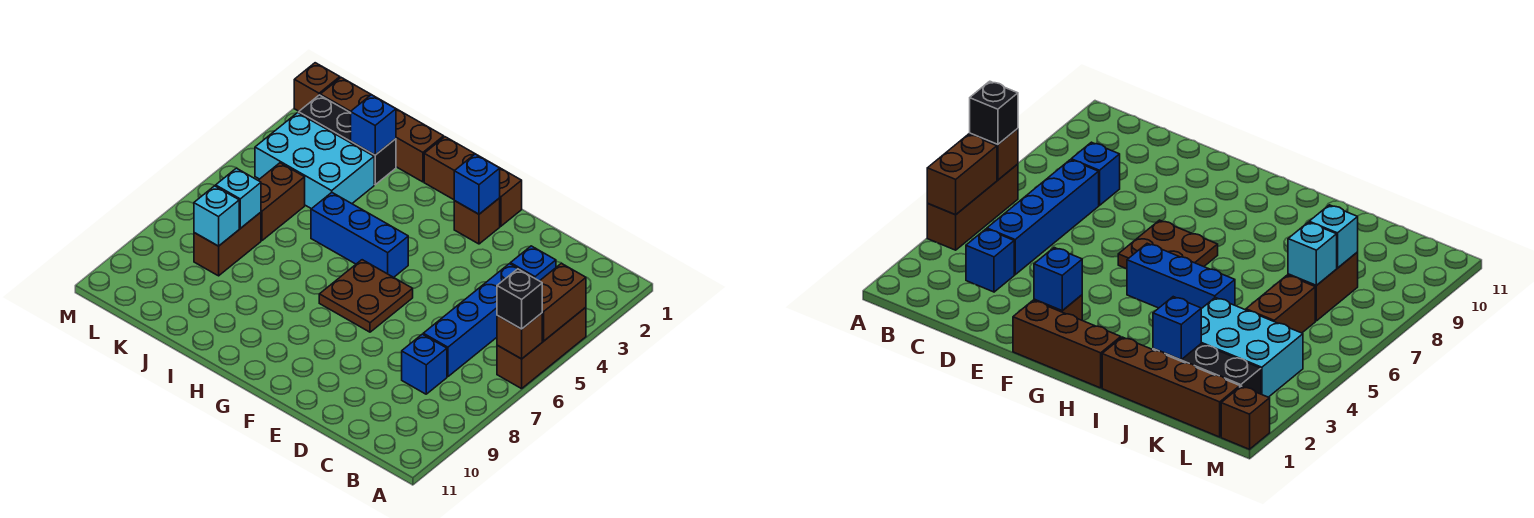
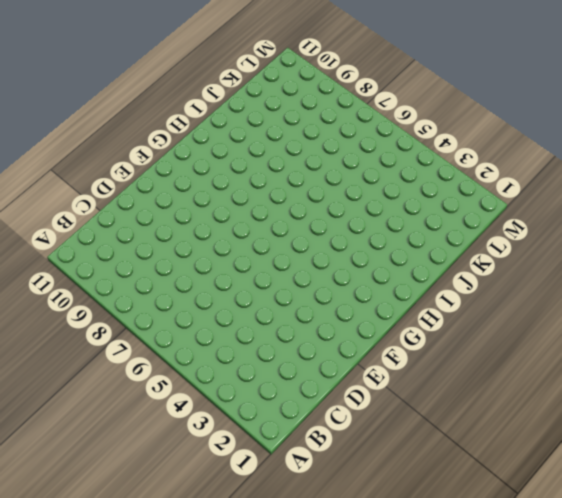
none -> brown brick A4:A6 level 1
none -> blue brick C3 level 1
none -> blue brick C4:C7 level 1

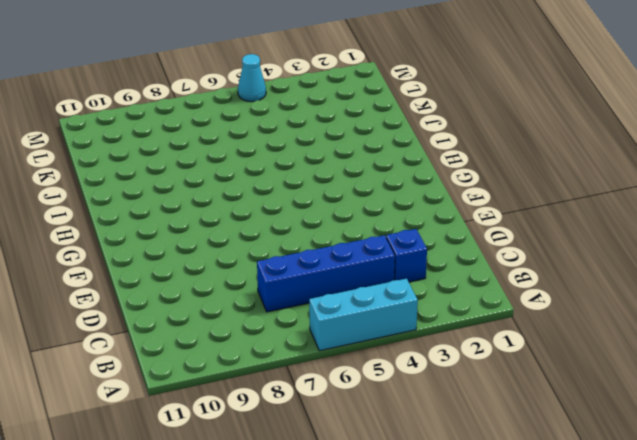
cyan brick A4:A6 level 1 -> brown brick A4:A6 level 1
cyan cone M5 level 1 -> none
none -> blue brick C8 level 1
none -> brown brick F1:H1 level 1
none -> brown brick F2 level 1

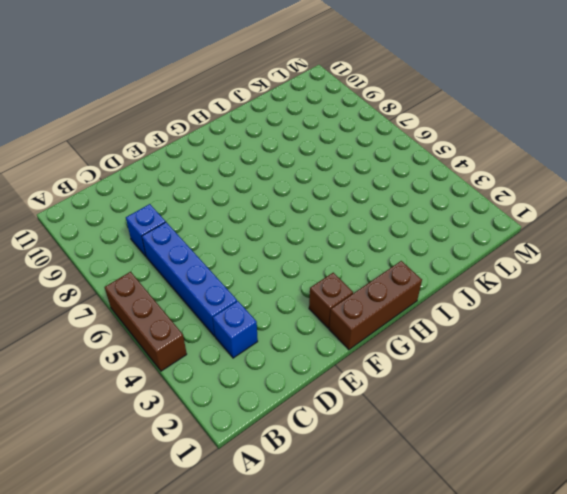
none -> brown plate F6:G7 level 1
none -> blue brick G5:I5 level 1
none -> brown brick I1:L1 level 1

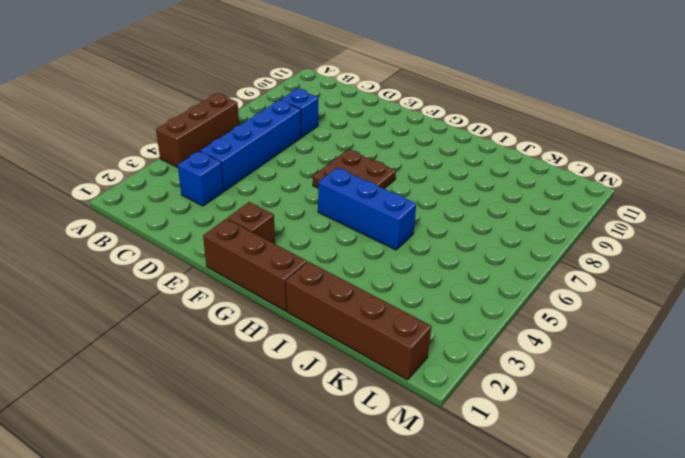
none -> black brick J2:L2 level 1
none -> cyan brick J3:L4 level 1
none -> brown brick K5:K6 level 1

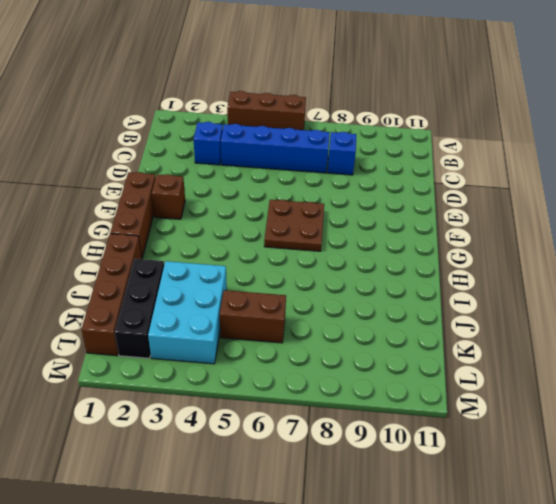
none -> blue brick G5:I5 level 1
none -> brown brick K7:K8 level 1
none -> brown brick M1 level 1

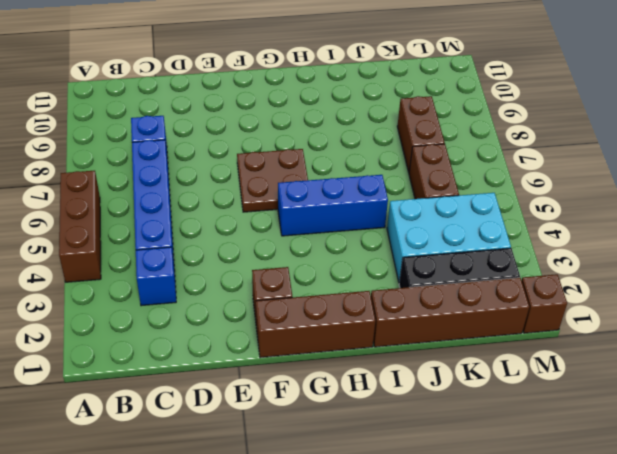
none -> brown brick A4:A5 level 2
none -> brown brick A6 level 2
none -> blue brick F2 level 2

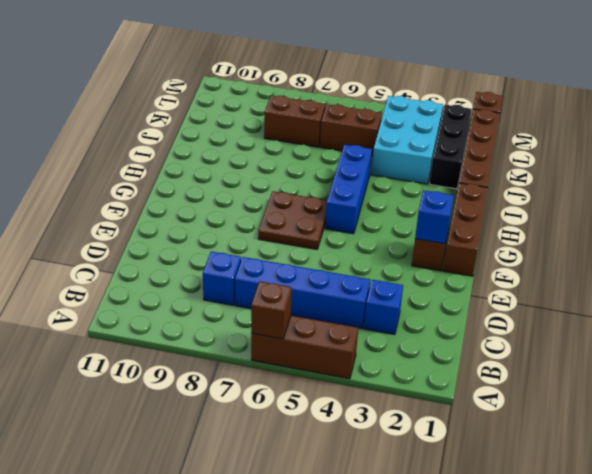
none -> brown brick A4:A5 level 2
none -> blue brick J2 level 2
none -> cyan brick K7 level 2

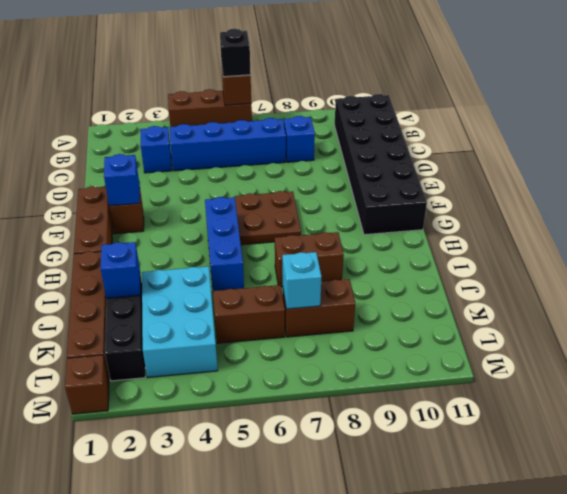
black brick B10:G11 level 1 -> none
brown brick I7:I8 level 1 -> brown brick A4:A5 level 2
none -> cyan brick K8 level 2

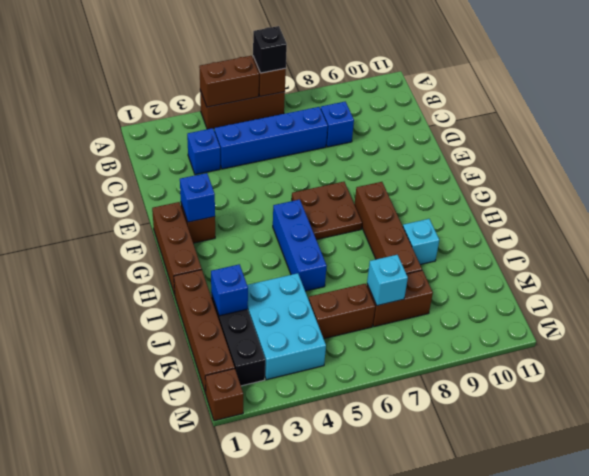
brown brick G8:J8 level 1 -> none
cyan brick I9 level 1 -> cyan brick K8 level 2

